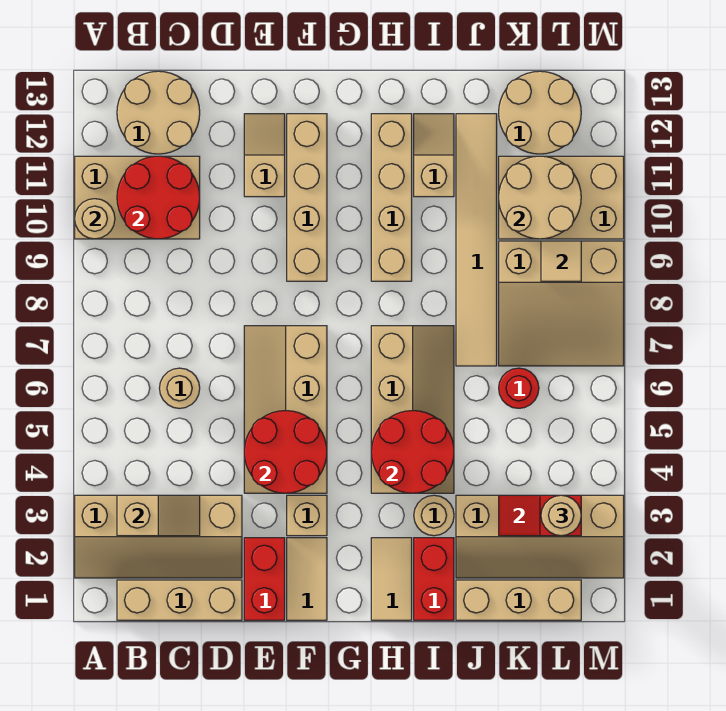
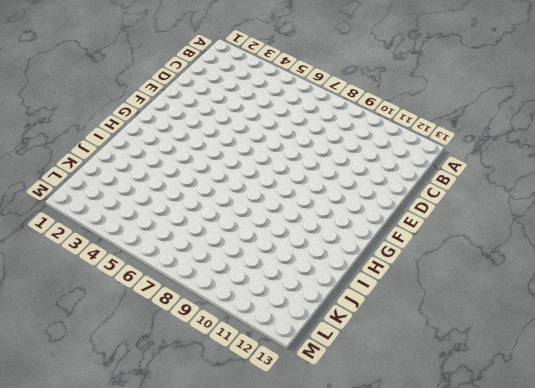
none -> tan slope A2:D3 level 1 top 3
none -> tan brick A10:C11 level 1
none -> tan brick B1:D1 level 1
none -> tan round brick B12:C13 level 1

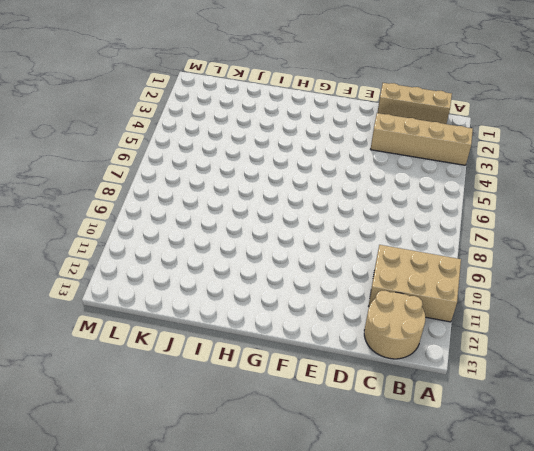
none -> tan round brick C6 level 1
none -> red brick E1:E2 level 1
none -> tan slope E4:F7 level 1 top F
none -> tan slope E11:E12 level 1 top 11

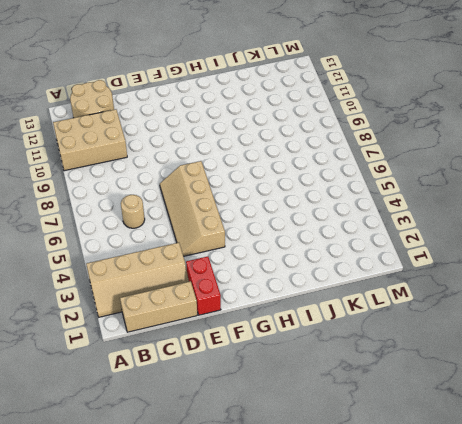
none -> tan slope E11:E12 level 1 top 11
none -> tan tile F1:F2 level 1
none -> tan brick F3 level 1
none -> tan brick F9:F12 level 1

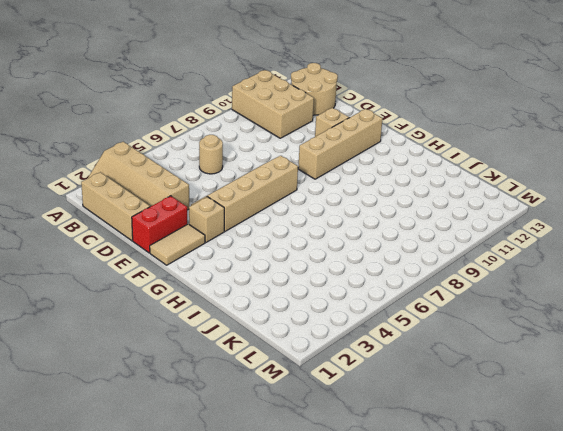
none -> tan tile H1:H2 level 1
none -> tan slope H4:I7 level 1 top H
none -> tan brick H9:H12 level 1
none -> red brick I1:I2 level 1

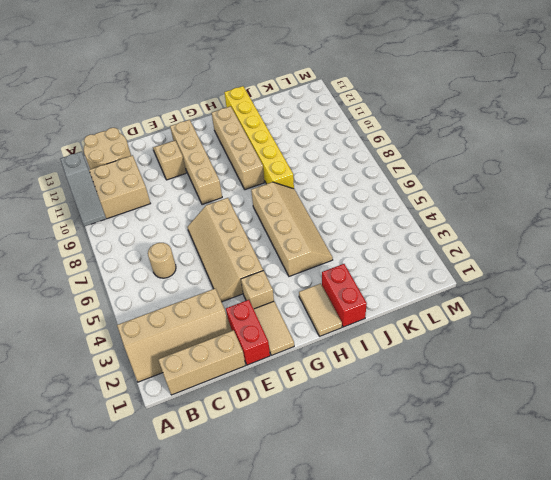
grey slope A9:A11 level 2 top 11 -> tan round brick A10 level 2
yellow brick I8:I13 level 1 -> tan slope I11:I12 level 1 top 11
none -> tan round brick I3 level 1
none -> tan brick J1:L1 level 1
none -> tan slope J2:M3 level 1 top 3
none -> tan tile J7:J12 level 1

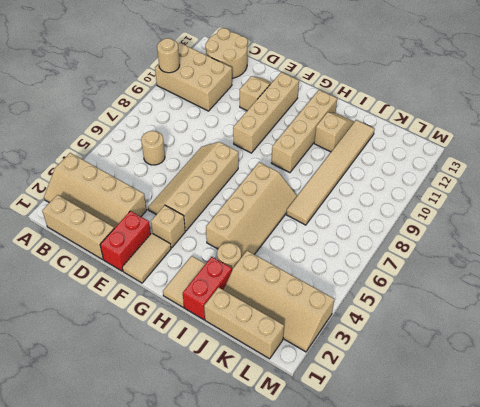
none -> red round brick K6 level 1
none -> tan slope K7:M9 level 1 top 9
none -> tan brick K10:M11 level 1
none -> tan round brick K12:L13 level 1

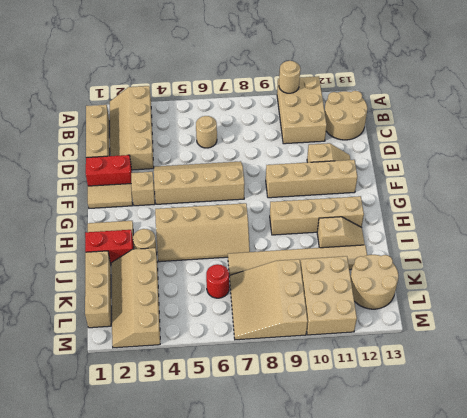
none -> tan slope B3:C3 level 2 top B
none -> red round brick B10:C11 level 2
none -> red round brick E4:F5 level 2
none -> red round brick H4:I5 level 2

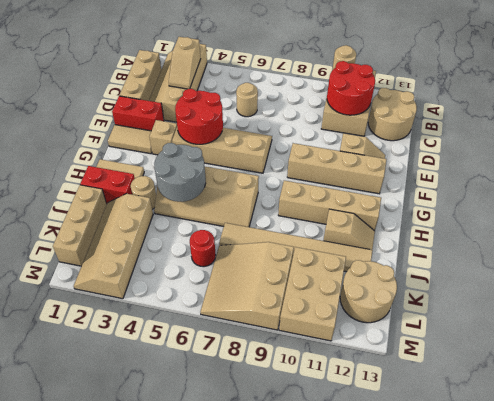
grey round brick H4:I5 level 2 -> red round brick H4:I5 level 2
none -> red slope K3:L3 level 2 top L
none -> tan round brick K10:L11 level 2
none -> tan tile L9 level 2
none -> tan round brick L3 level 3

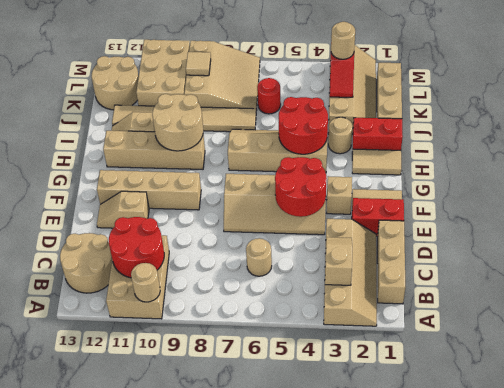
tan round brick H9:I10 level 2 -> tan round brick K10:L11 level 2

